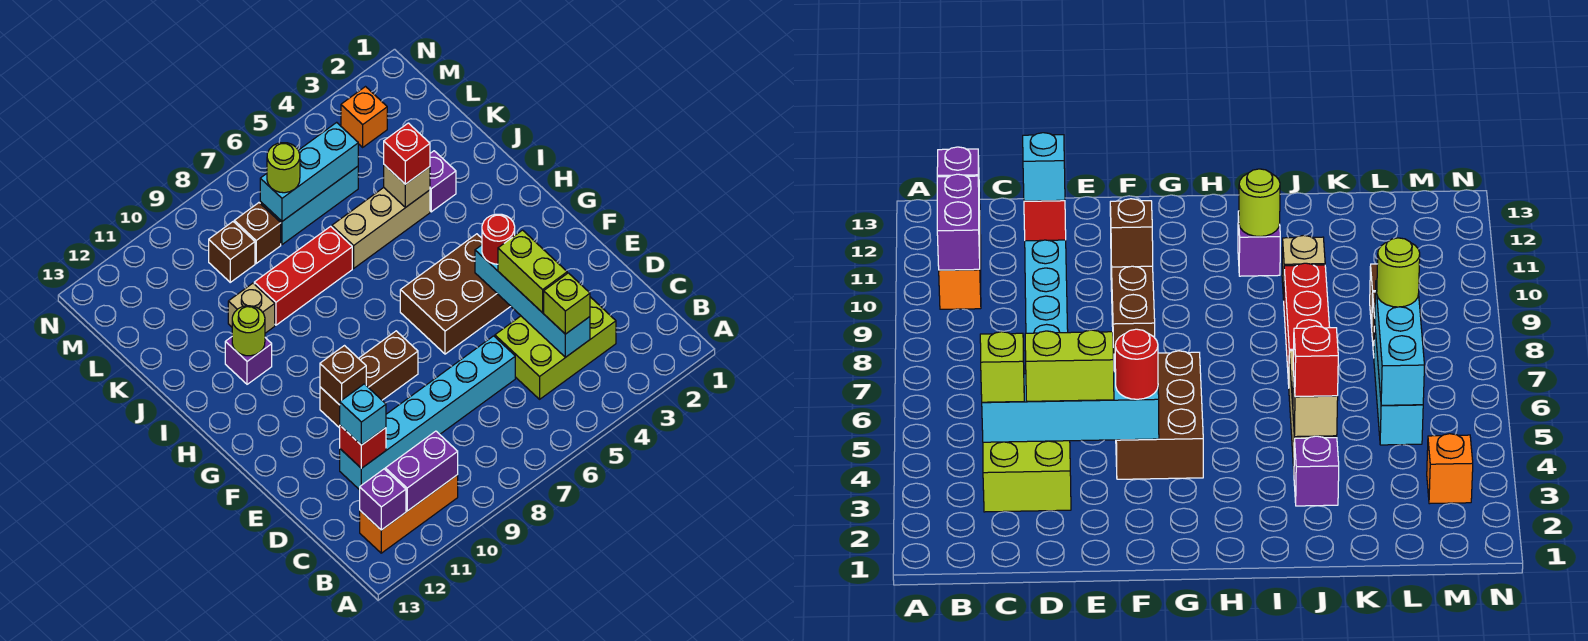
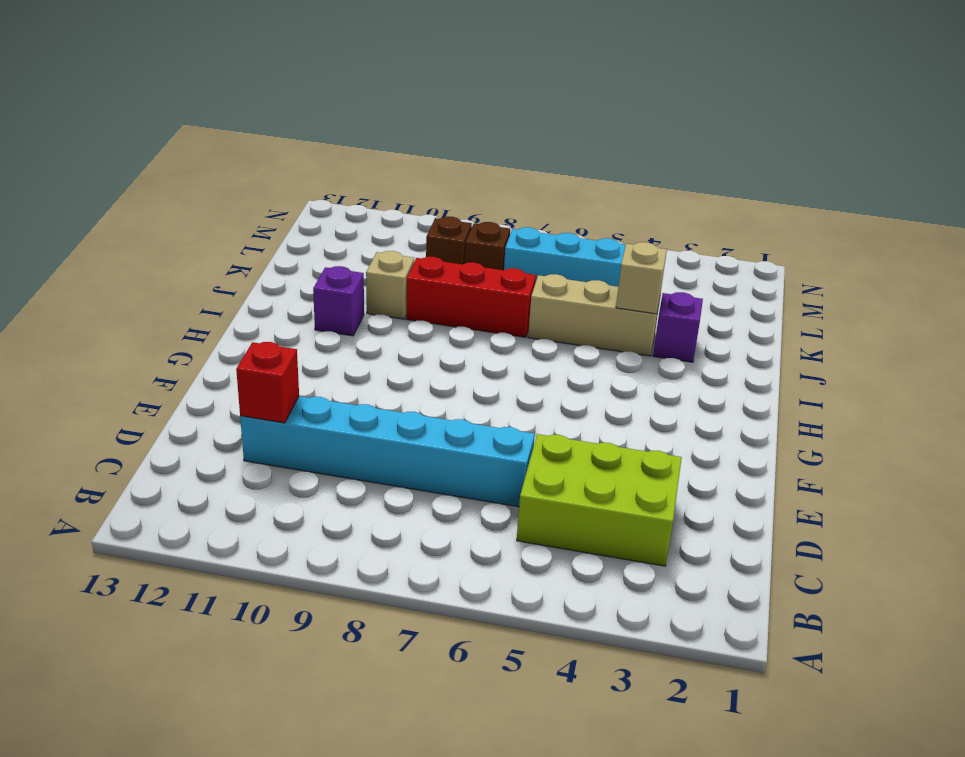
none -> orange brick B10:B12 level 1
none -> brown brick F4:G6 level 1
none -> brown brick F8:F10 level 1

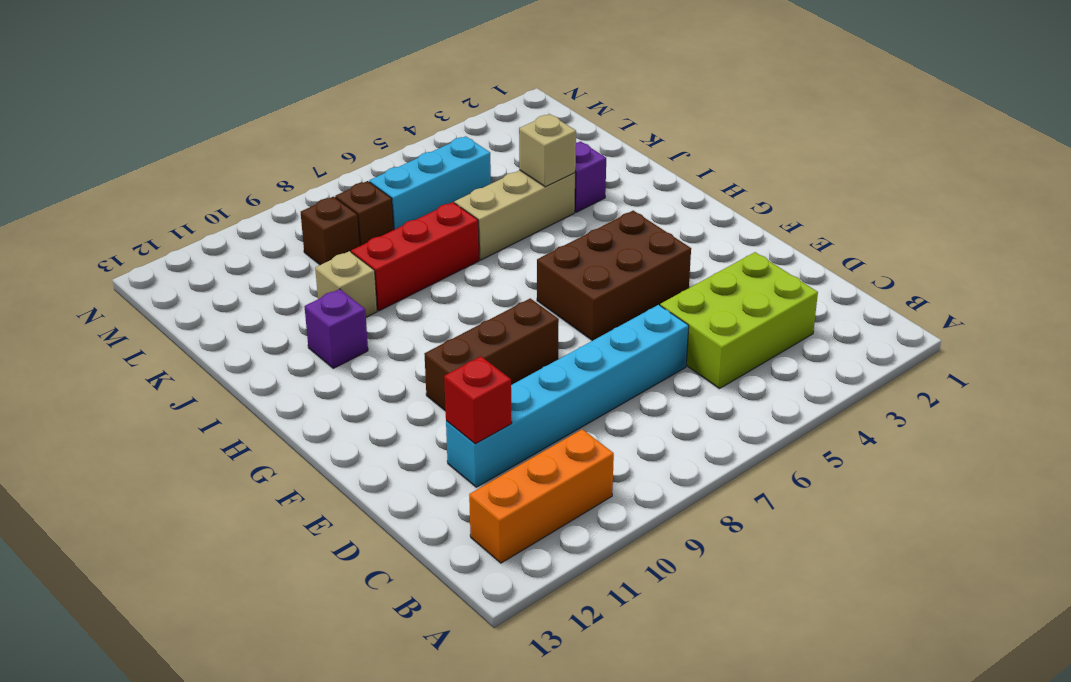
none -> orange brick M3 level 1
none -> purple brick B10:B11 level 2
none -> purple brick B12 level 2

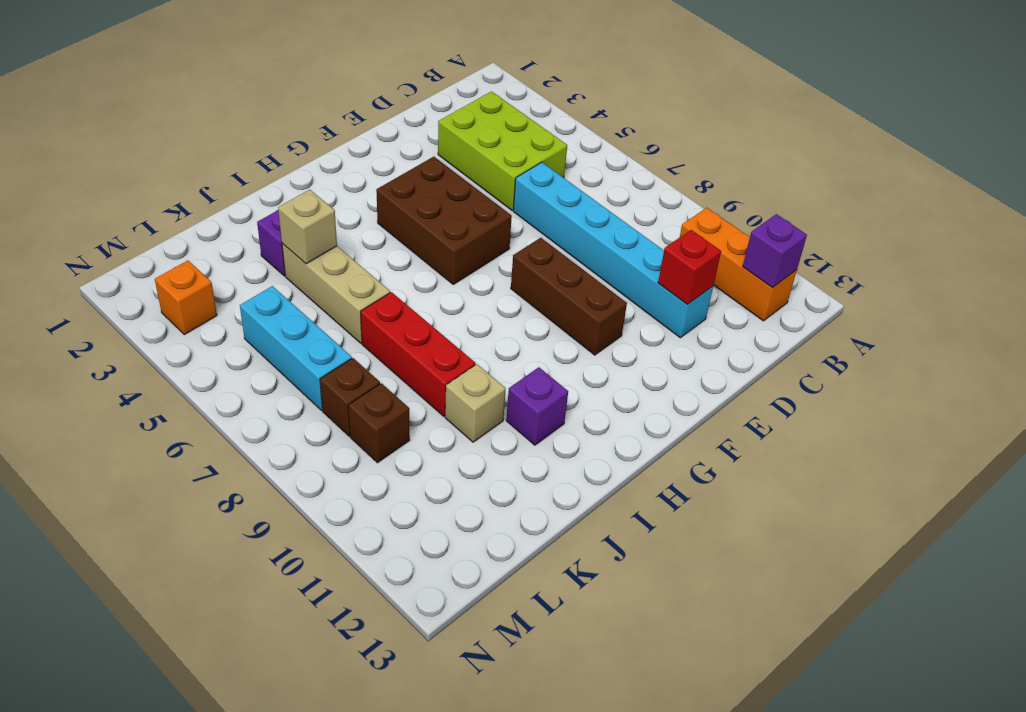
none -> purple brick B10:B11 level 2
none -> cyan brick C4:F4 level 2
none -> brown brick F10 level 2

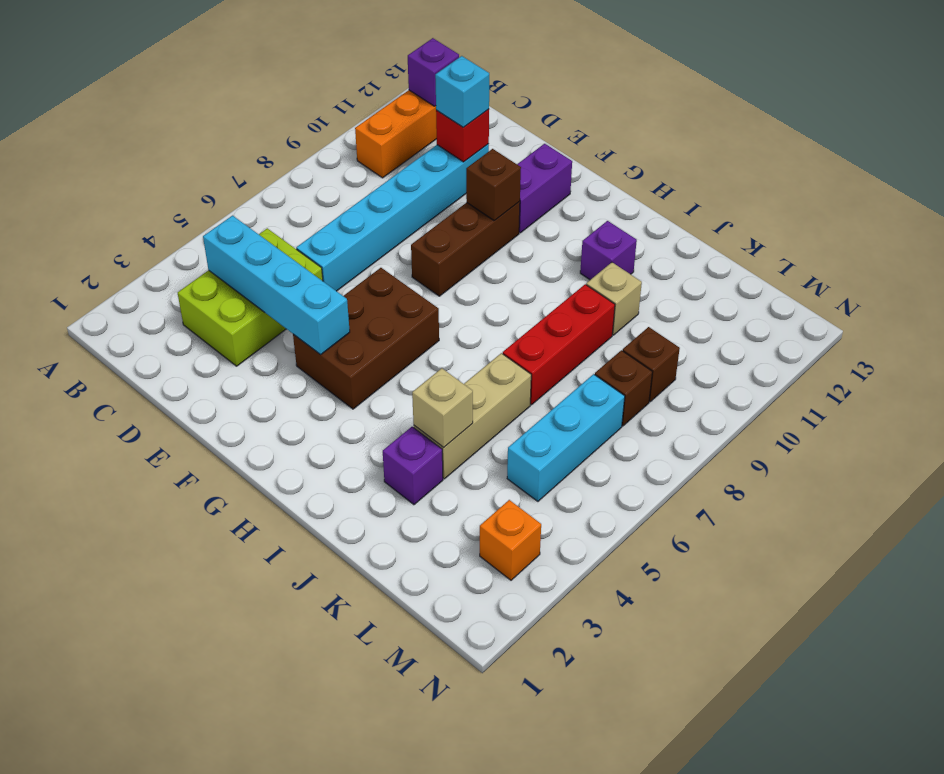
purple brick F11:F12 level 1 -> purple brick B10:B11 level 2
none -> lime round brick I11 level 2
none -> cyan brick L5:L7 level 2
none -> lime brick C4 level 3

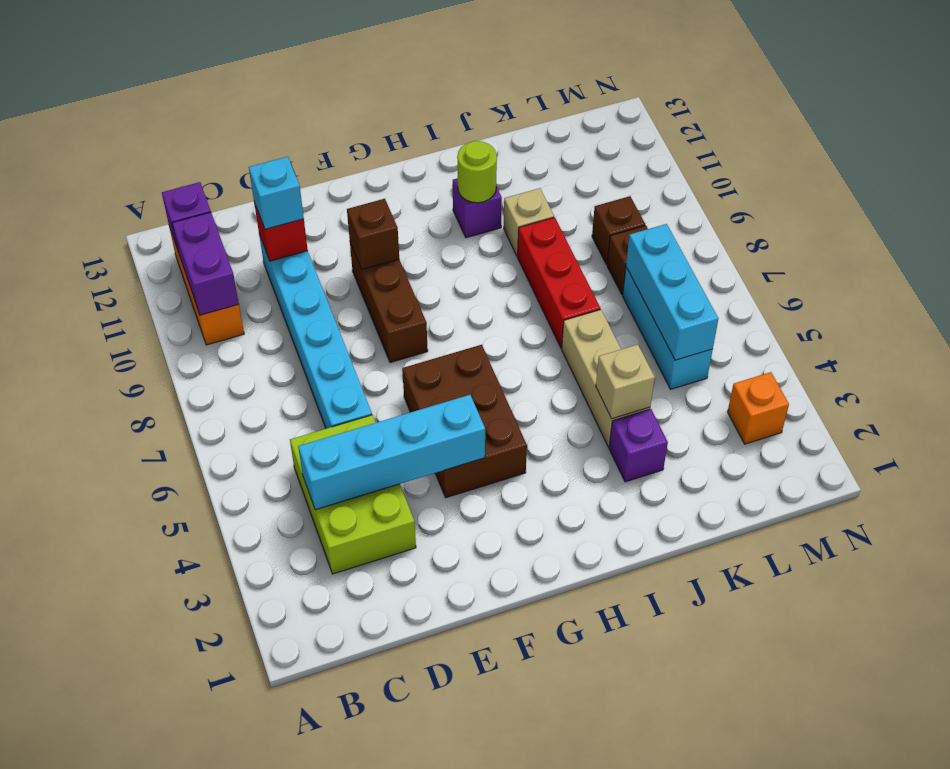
none -> lime brick C4 level 3
none -> lime brick D4:E4 level 3
none -> red round brick F4 level 3

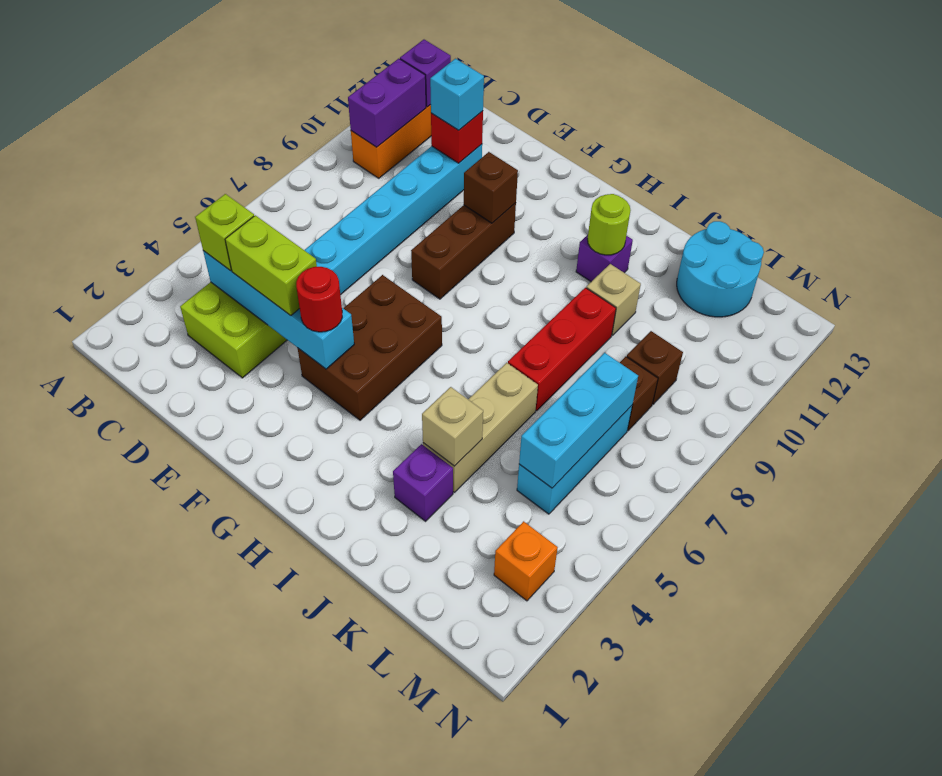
cyan round brick K12:L13 level 1 -> none
none -> red brick J4 level 3
none -> lime round brick L7 level 3

